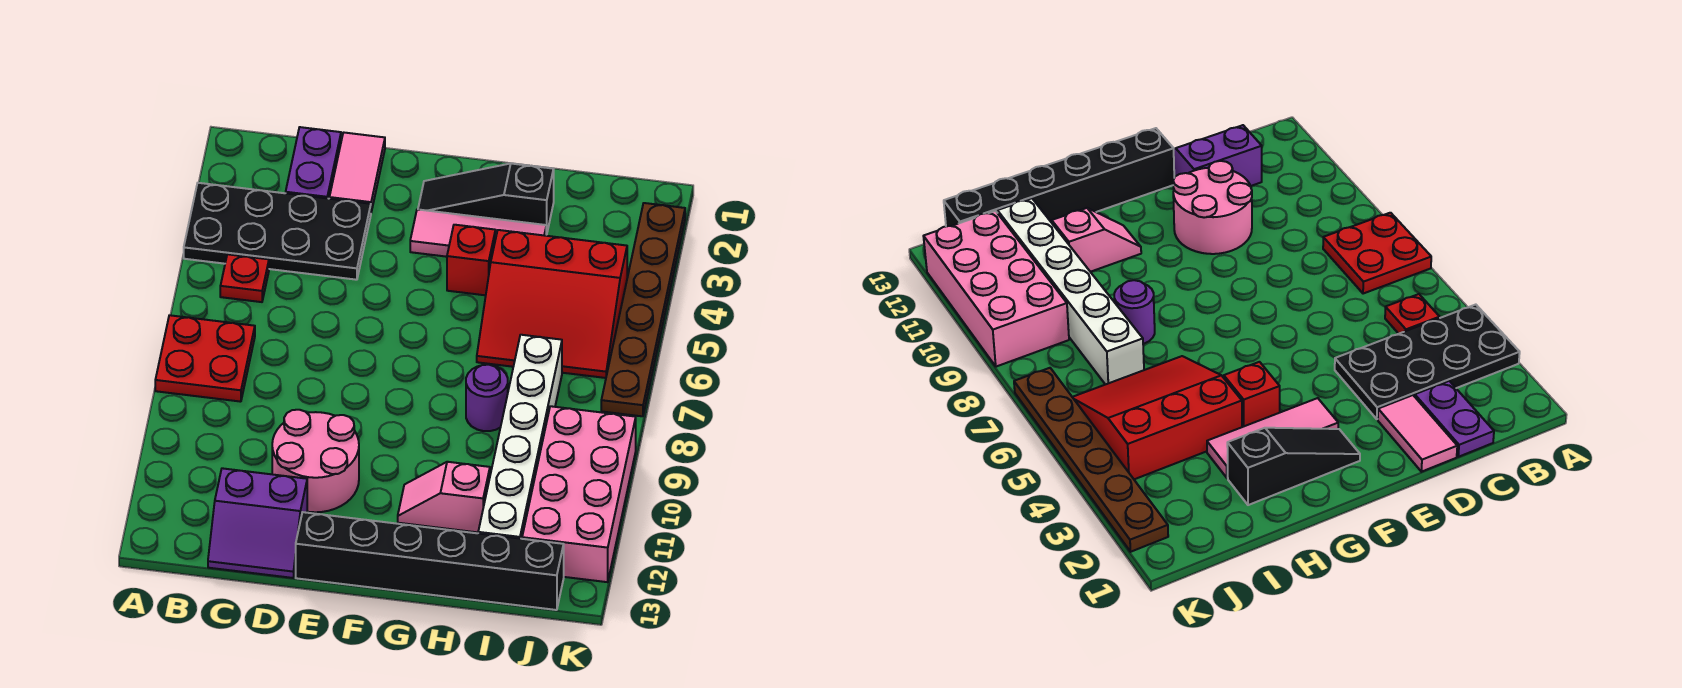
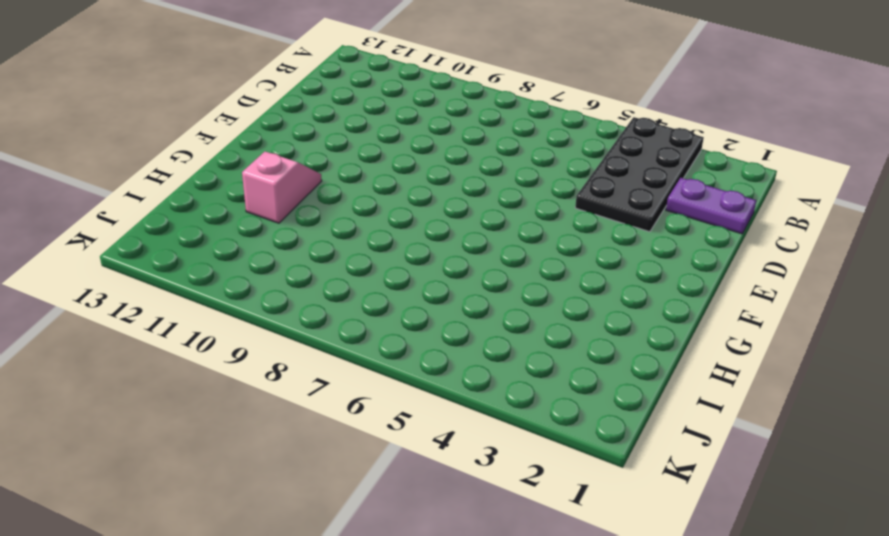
none -> red plate A7:B8 level 1
none -> red plate B5 level 1
none -> purple slope C12:D13 level 1 top 12

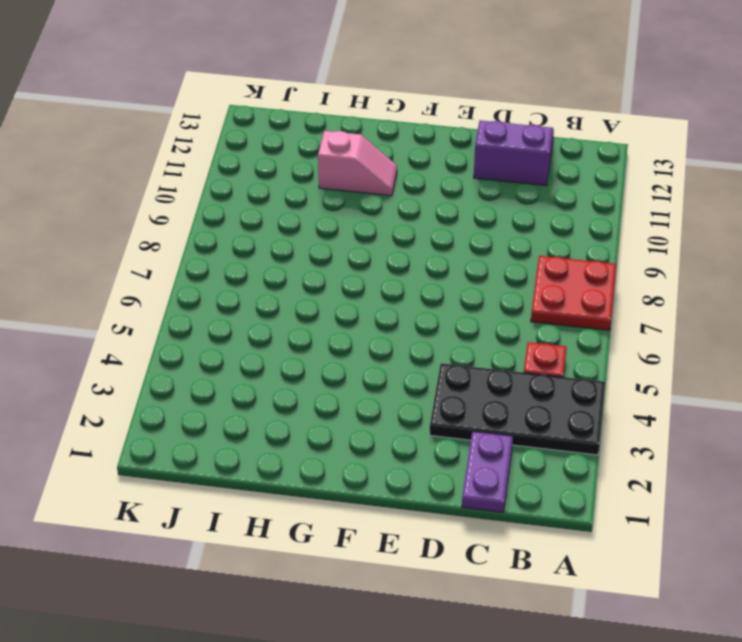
none -> pink tile D1:D2 level 1
none -> pink round brick D10:E11 level 1
none -> black brick E13:J13 level 1

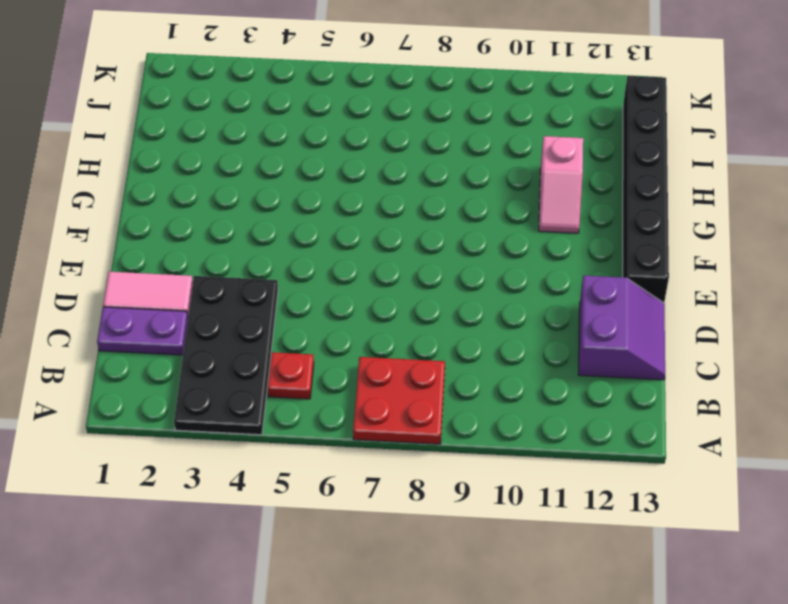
none -> pink round brick D10:E11 level 1
none -> black slope F2:H2 level 1 top H
none -> pink tile F3:H3 level 1

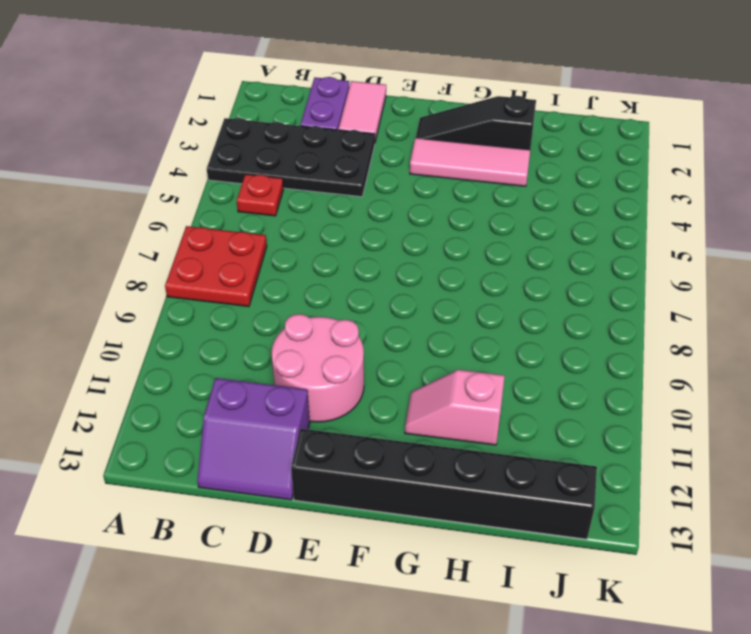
none -> red brick G4 level 1
none -> red slope H4:J6 level 1 top 4
none -> purple round brick H8 level 1

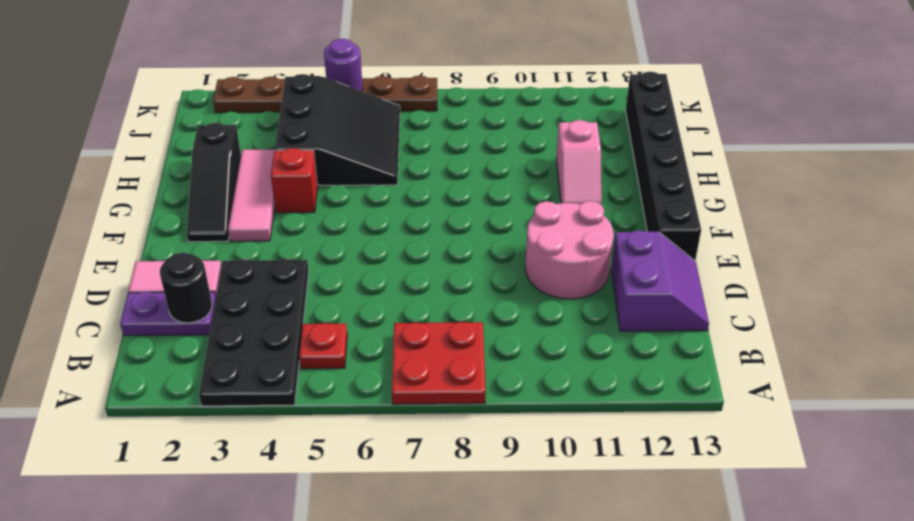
black round brick C2 level 2 -> none
black slope H4:J6 level 1 top 4 -> red slope H4:J6 level 1 top 4
purple round brick K5 level 2 -> purple round brick H8 level 1
none -> white brick I7:I12 level 1
none -> pink brick J9:K12 level 1

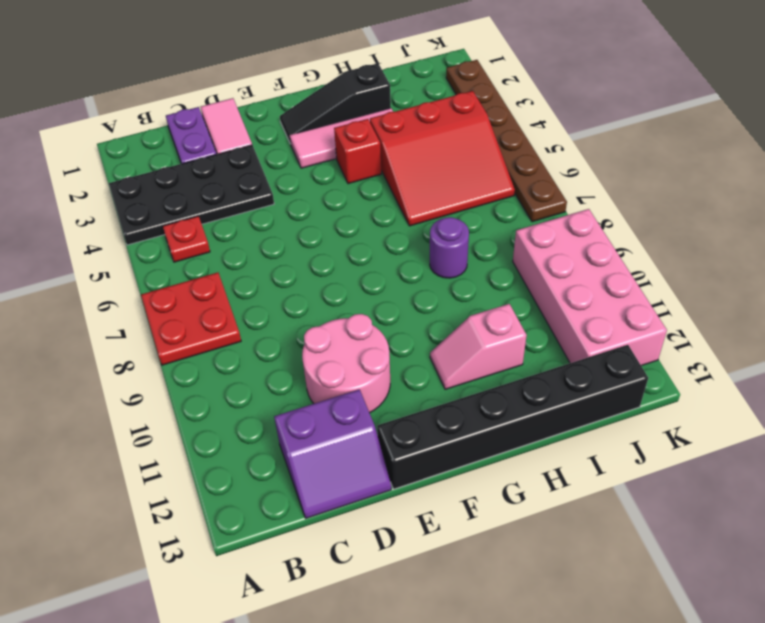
none -> white brick I7:I12 level 1

